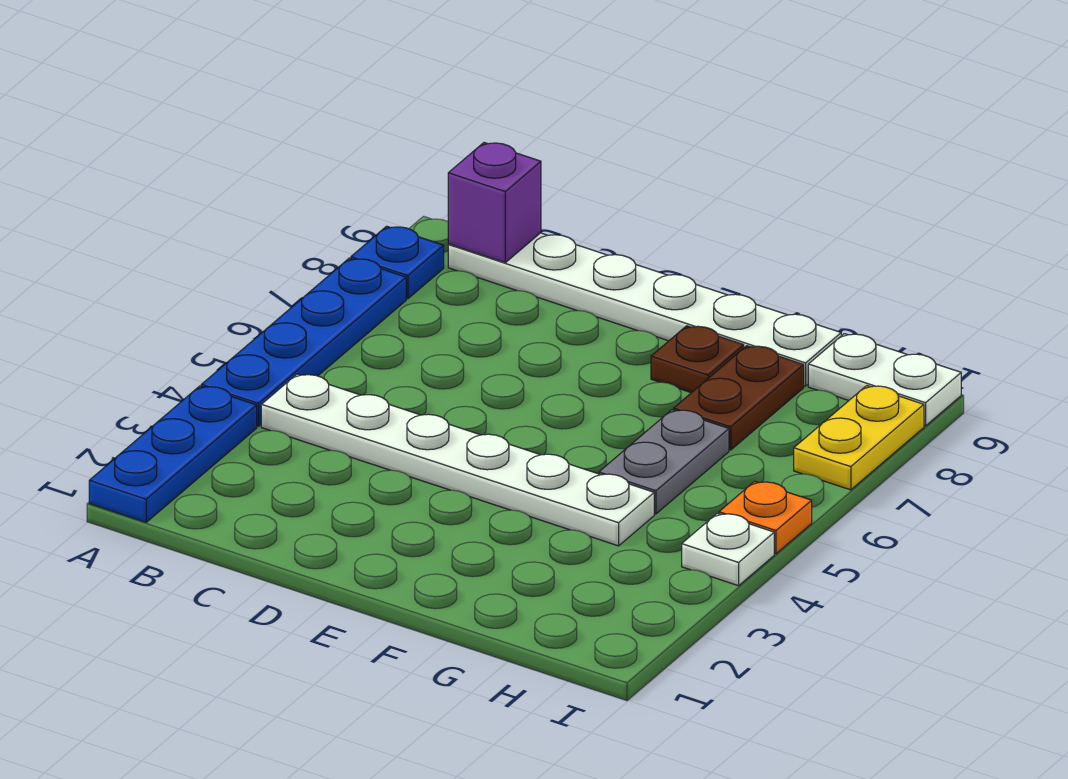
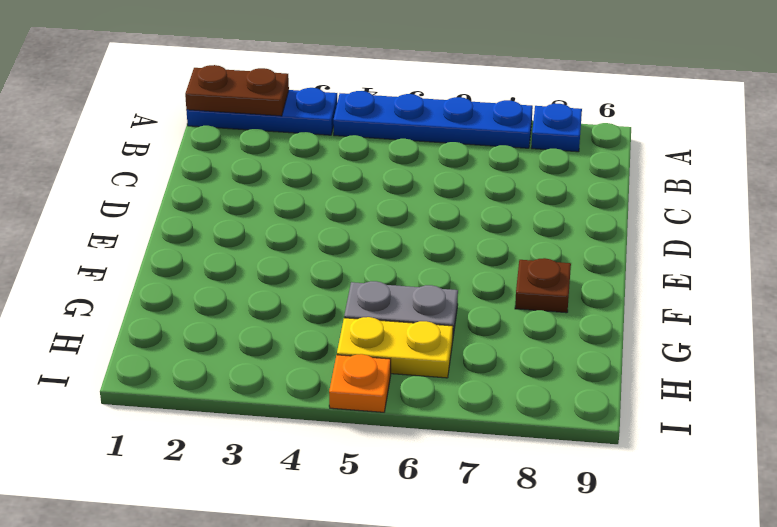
brown plate A1:A2 level 2 -> brown plate G7:G8 level 1
yellow plate H5:H6 level 1 -> yellow plate I7:I8 level 1
none -> white plate B4:G4 level 1
none -> white plate B9:G9 level 1
none -> white plate H9:I9 level 1

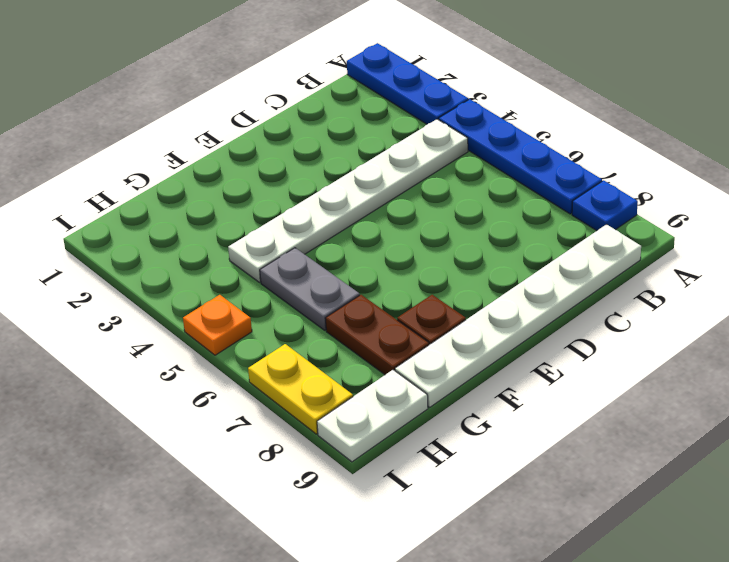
none -> white plate I4 level 1
none -> purple brick B9 level 2

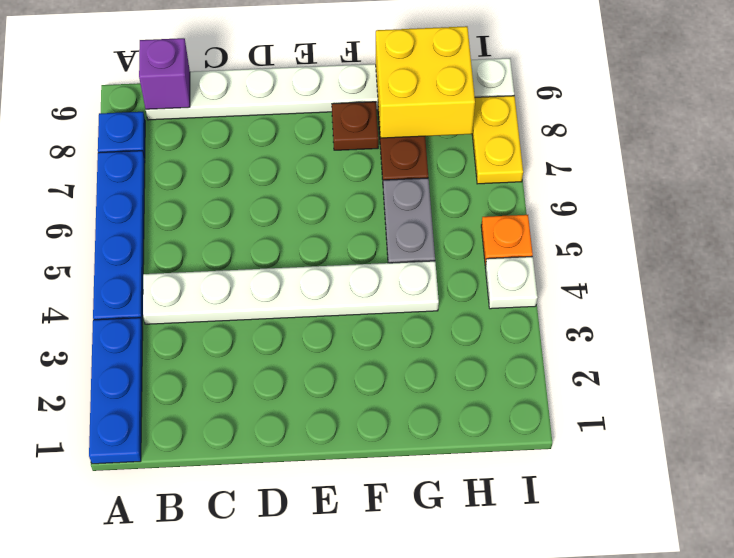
yellow brick G8:H9 level 2 -> none

